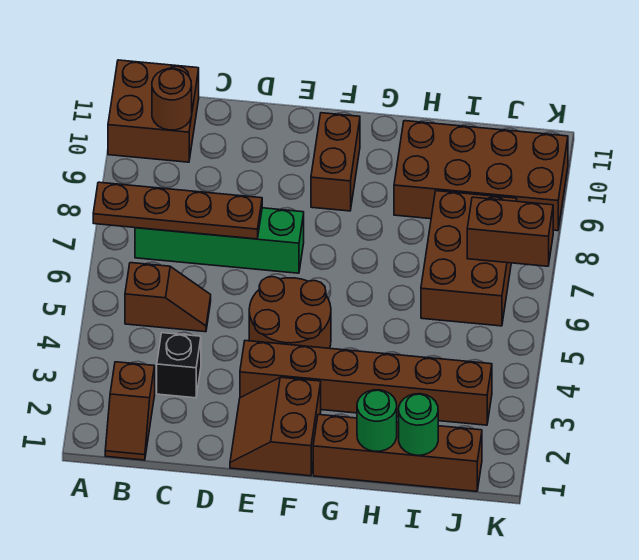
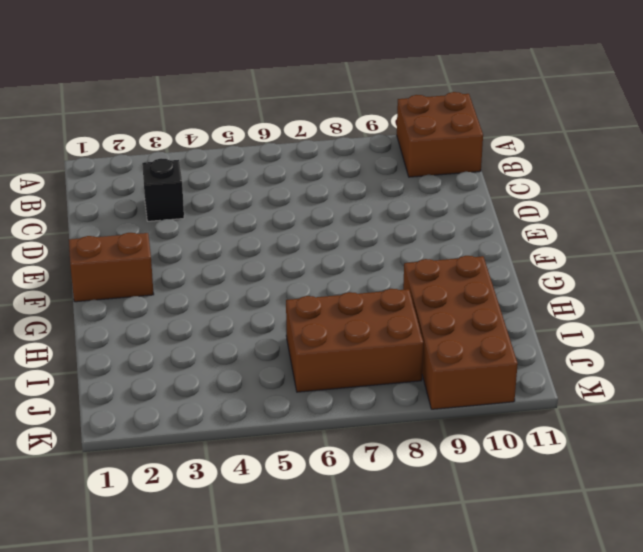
none -> brown slope B1:B2 level 1 top 2
none -> brown slope B5:C5 level 1 top B
none -> green brick B7:E7 level 1

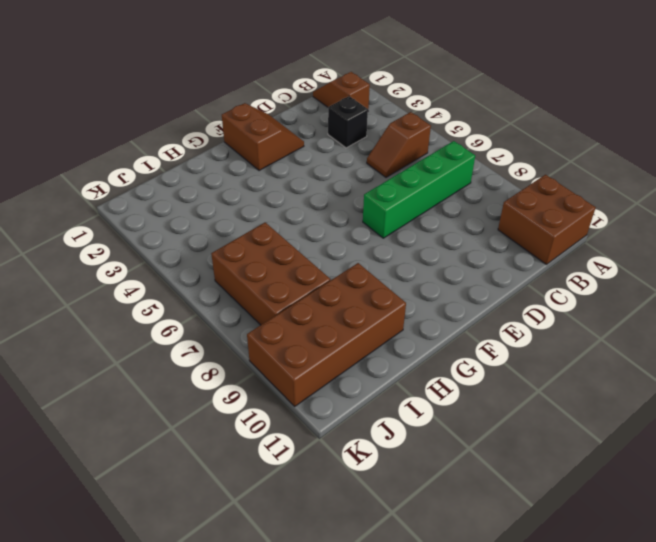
none -> brown brick E3:J3 level 1
none -> brown round brick E4:F5 level 1
none -> brown brick F9:F10 level 1

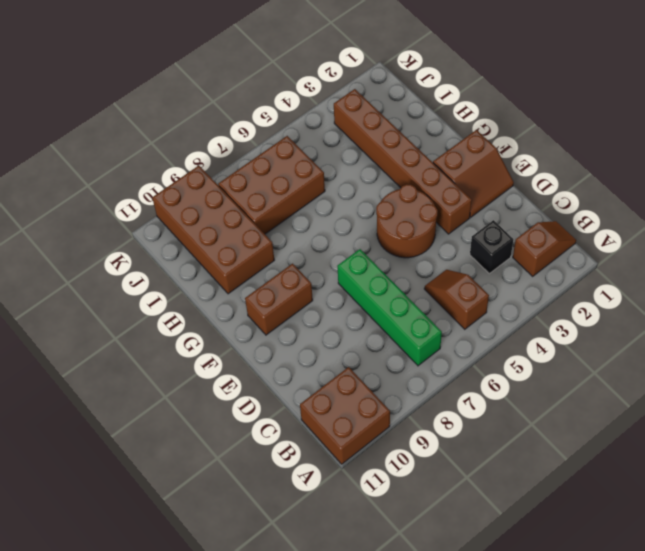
none -> brown brick G1:J1 level 1
none -> brown plate A7:D7 level 2
none -> brown round brick B10 level 2

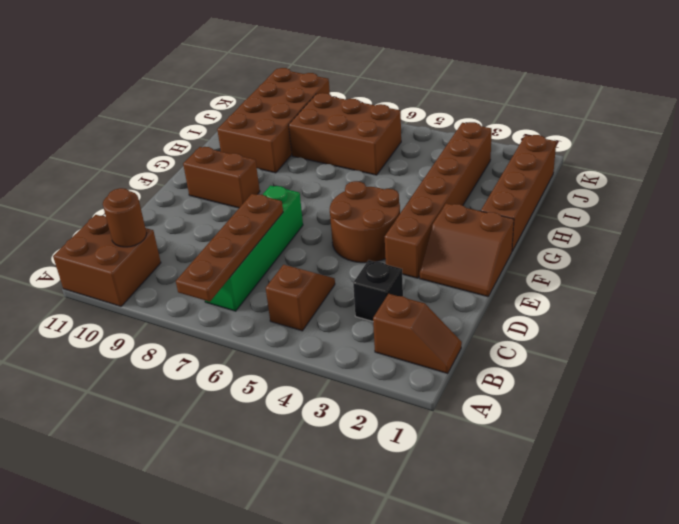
none -> green round brick H1 level 2
none -> green round brick I1 level 2
none -> brown brick J7:K7 level 2

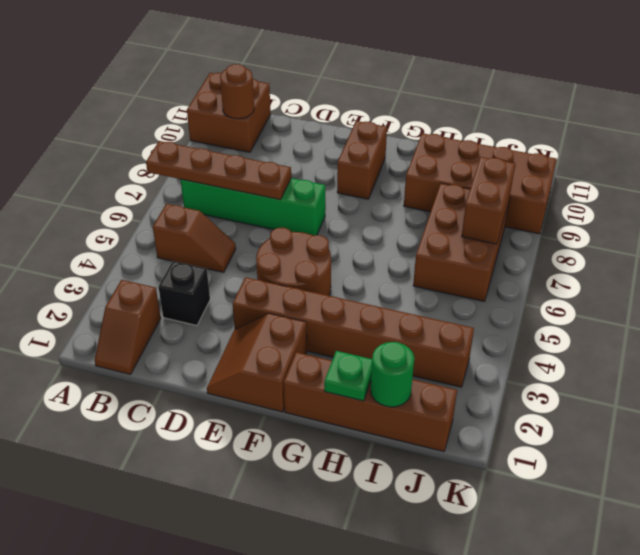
green plate H1 level 2 -> green round brick H1 level 2
brown brick J7:J8 level 2 -> brown brick J7:K7 level 2

